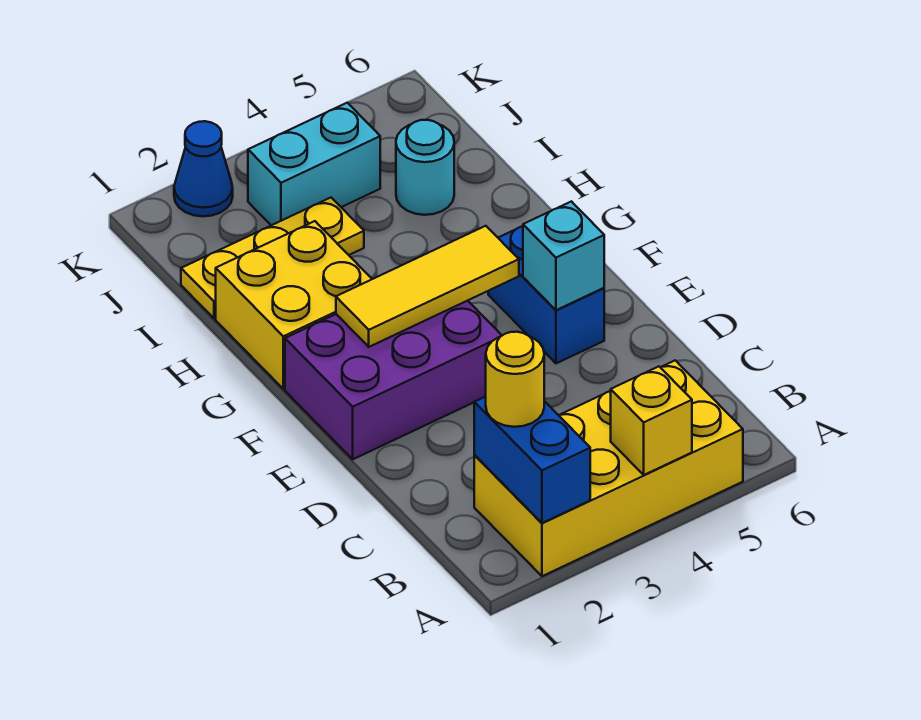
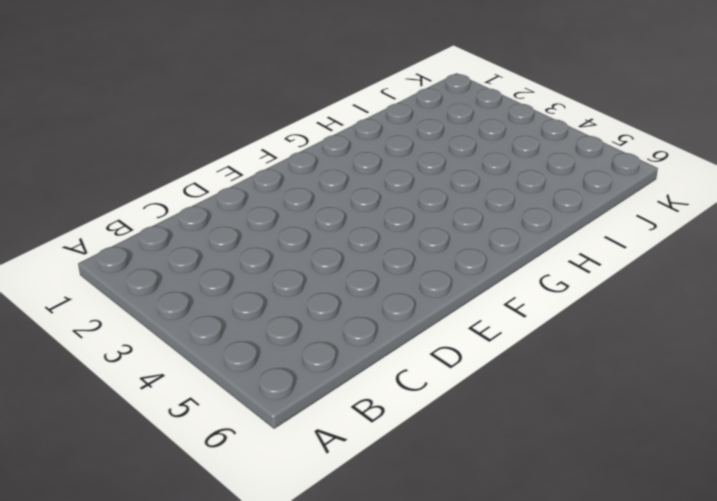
none -> yellow brick A2:B5 level 1
none -> purple brick E1:F3 level 1
none -> blue brick E5:F5 level 1

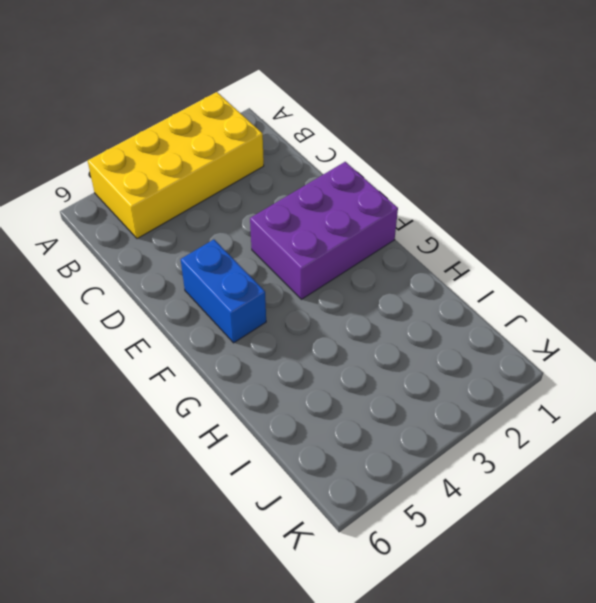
none -> yellow brick G1:H2 level 1
none -> yellow plate I1:I3 level 1
none -> cyan round brick I5 level 1

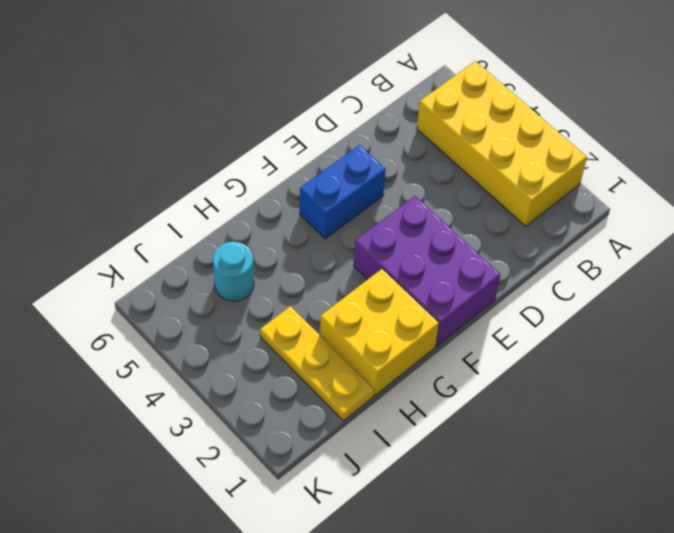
none -> cyan brick J3:J4 level 1
none -> blue cone K2 level 1
none -> blue brick A2:B2 level 2

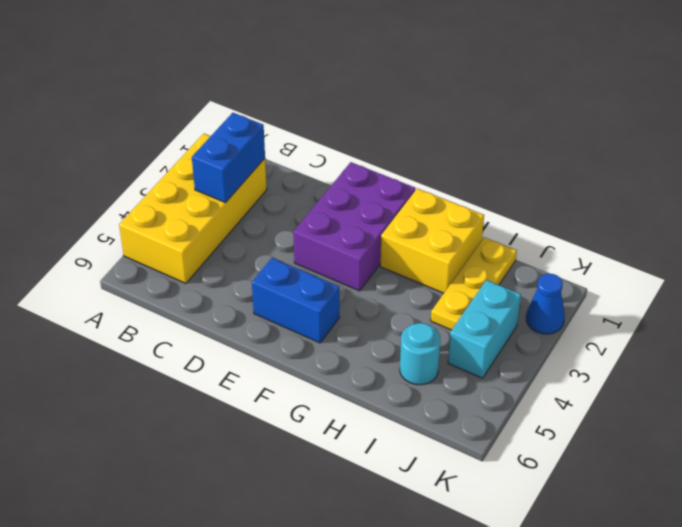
blue brick B2:B3 level 2 -> blue brick A2:B2 level 2
none -> yellow brick A4 level 2
none -> cyan brick E5 level 2
none -> yellow tile F2:F4 level 2

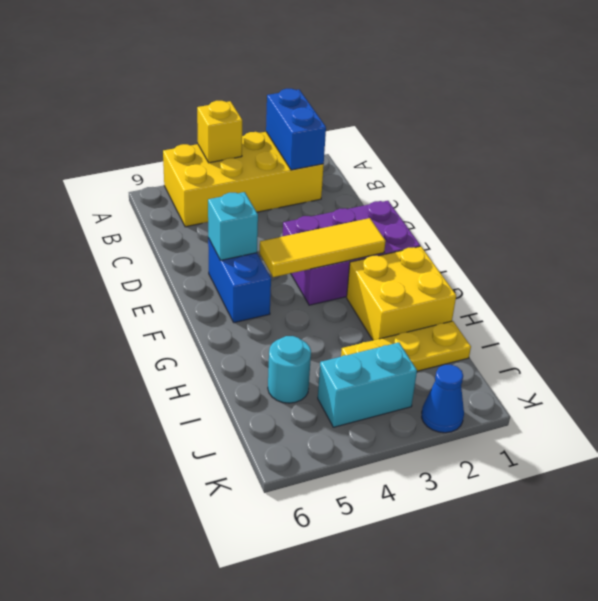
none -> yellow round brick B2 level 3

